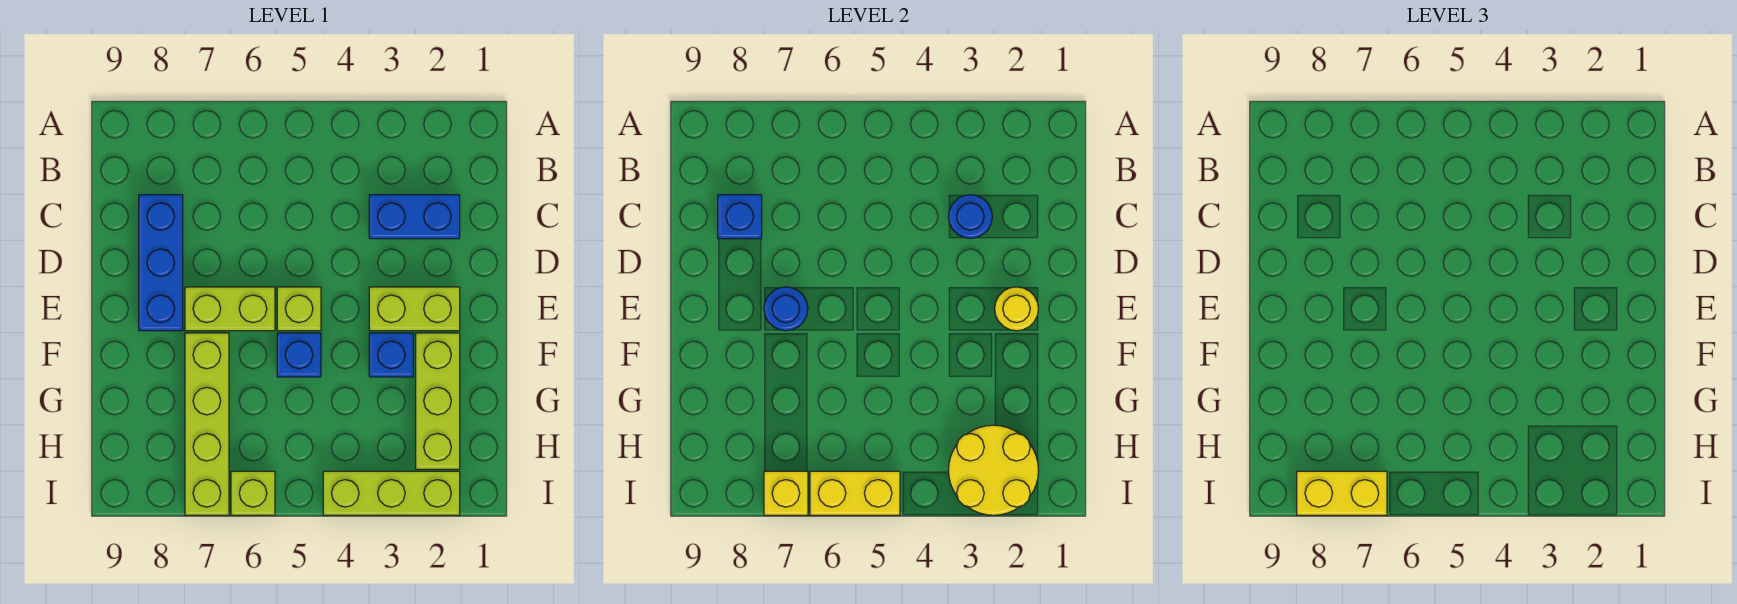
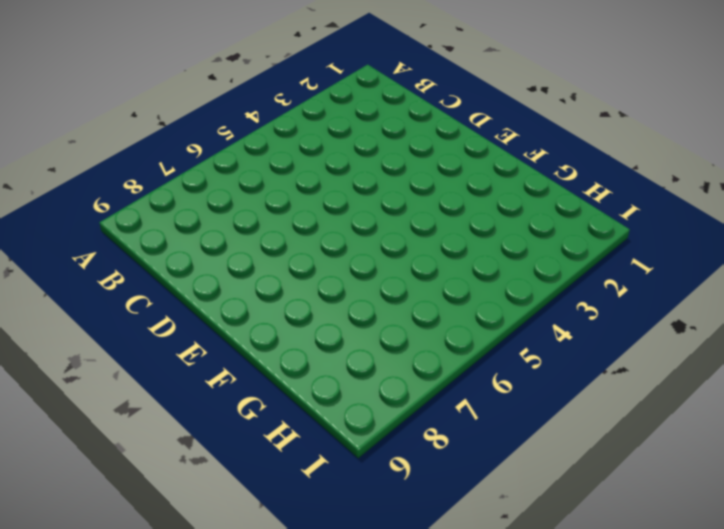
none -> blue brick C2:C3 level 1
none -> blue brick C8:E8 level 1
none -> lime brick E2:E3 level 1

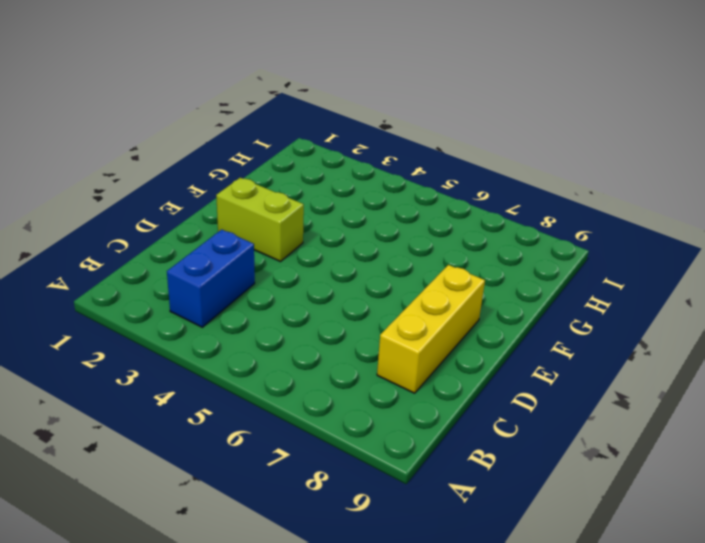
blue brick B3:C3 level 1 -> blue brick C2:C3 level 1
yellow brick C8:E8 level 1 -> blue brick C8:E8 level 1
none -> lime brick E5 level 1
none -> lime brick E6:E7 level 1
none -> lime brick F2:H2 level 1

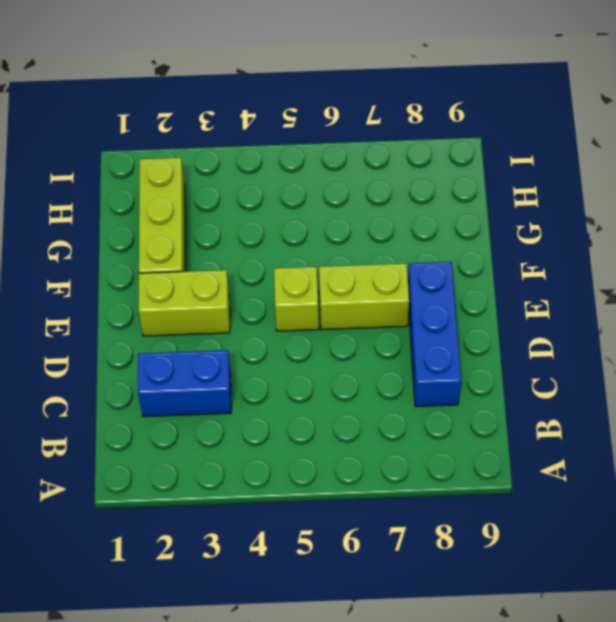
none -> blue brick F3 level 1
none -> blue brick F5 level 1
none -> lime brick F7:I7 level 1

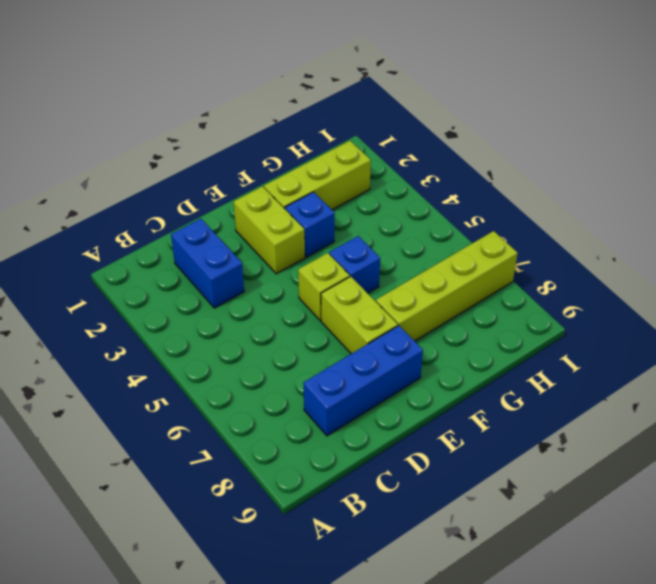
none -> lime brick I2:I4 level 1
none -> lime brick I6 level 1
none -> blue round brick C3 level 2

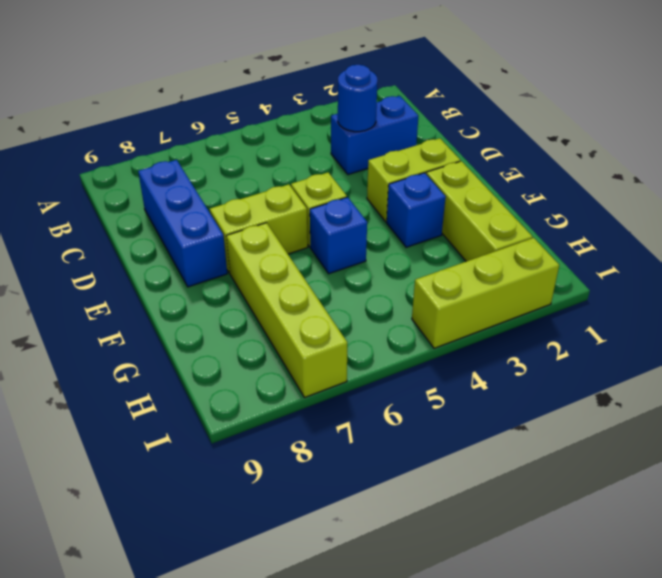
none -> lime brick I6 level 1
none -> blue brick C8 level 2
none -> yellow round brick E2 level 2

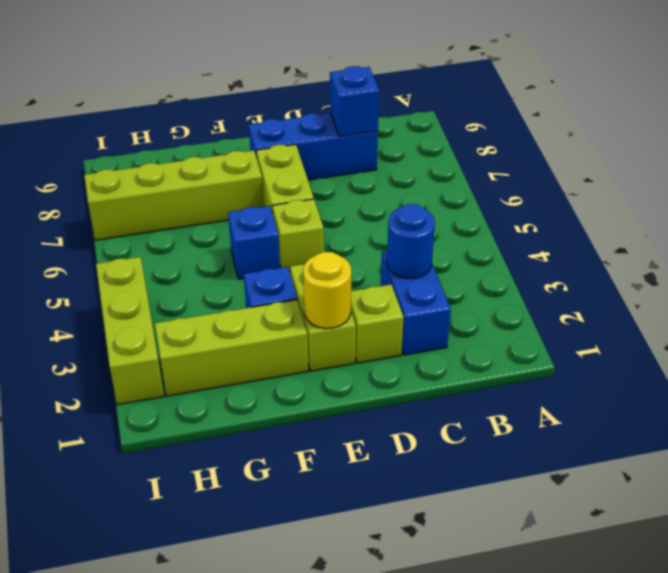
lime brick D2 level 1 -> lime brick I6 level 1
none -> blue round brick E7 level 2
none -> yellow round brick H2:I3 level 2
none -> yellow brick I5:I6 level 2

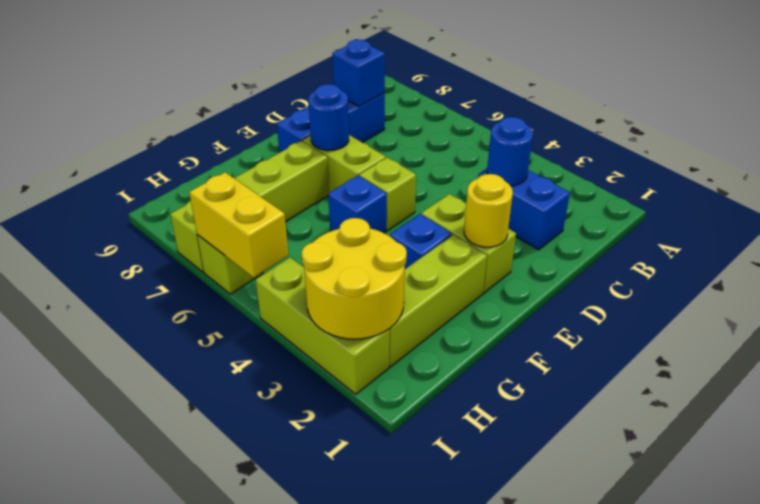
none -> yellow brick I7 level 2
none -> yellow brick I7:I8 level 3

